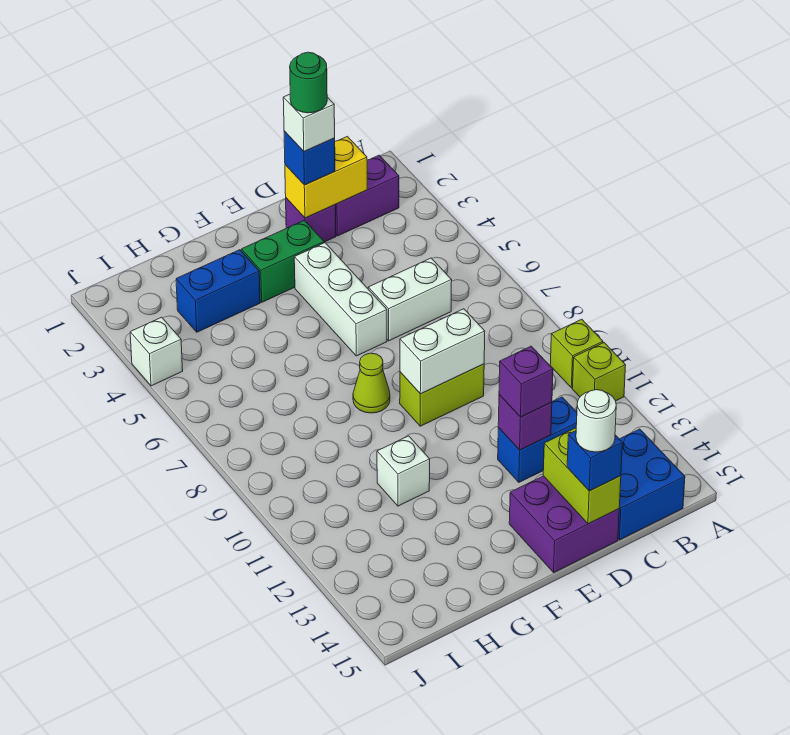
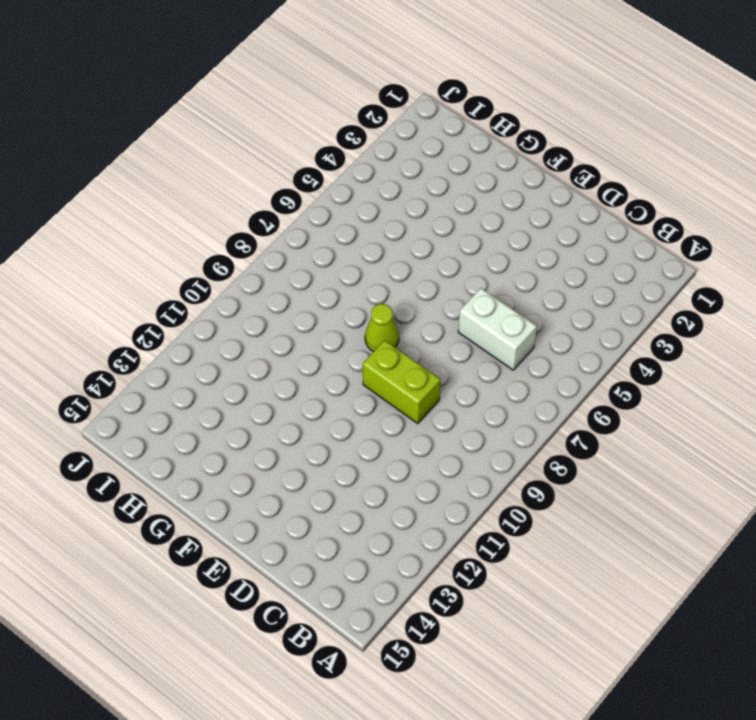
none -> lime brick A10 level 1
none -> lime brick A11 level 1
none -> purple brick B2:C2 level 1

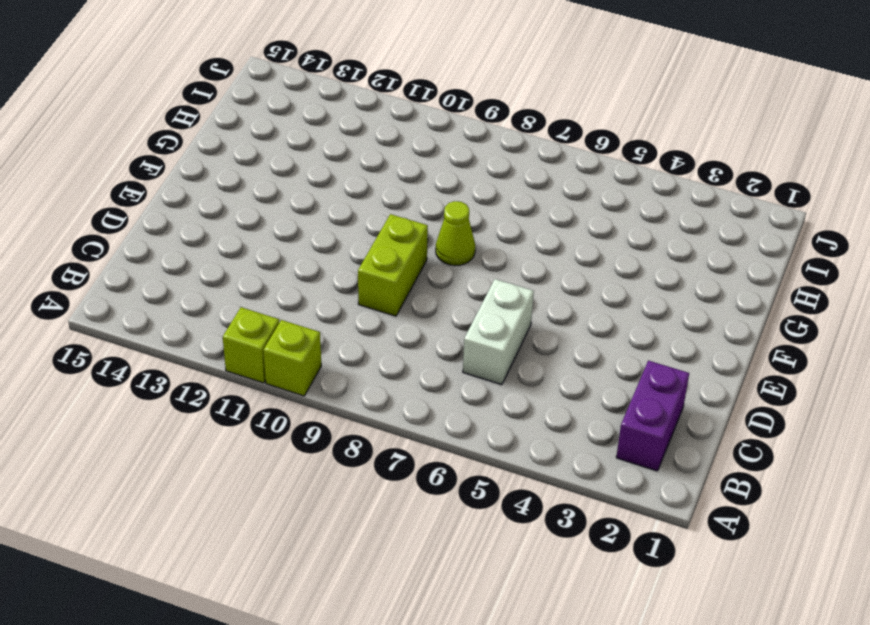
none -> blue brick B14:C15 level 1
none -> blue brick C12:D12 level 1
none -> purple brick D2 level 1

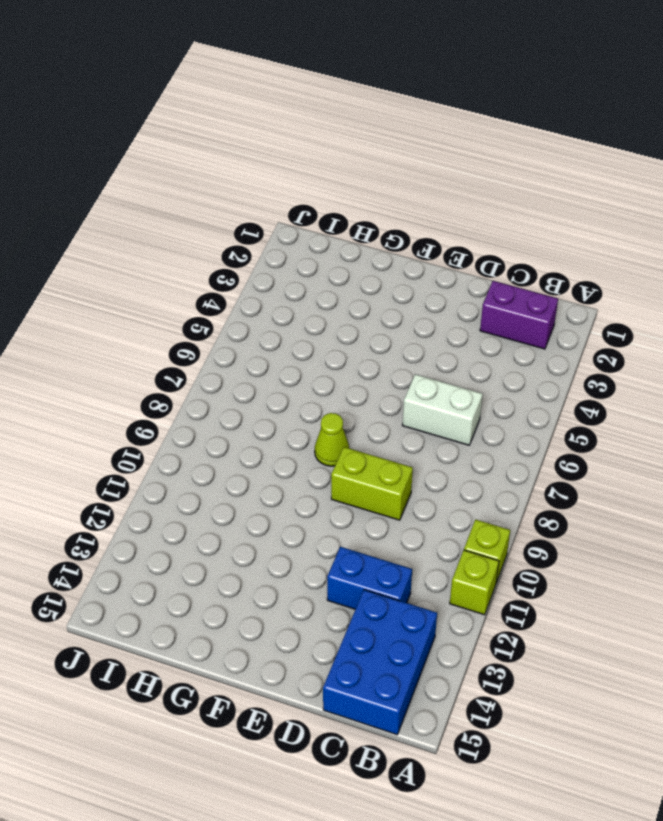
blue brick B13:C15 level 1 -> blue brick B14:C15 level 1
none -> purple brick D2 level 1
none -> purple brick D14:E15 level 1
none -> green brick E3:F3 level 1

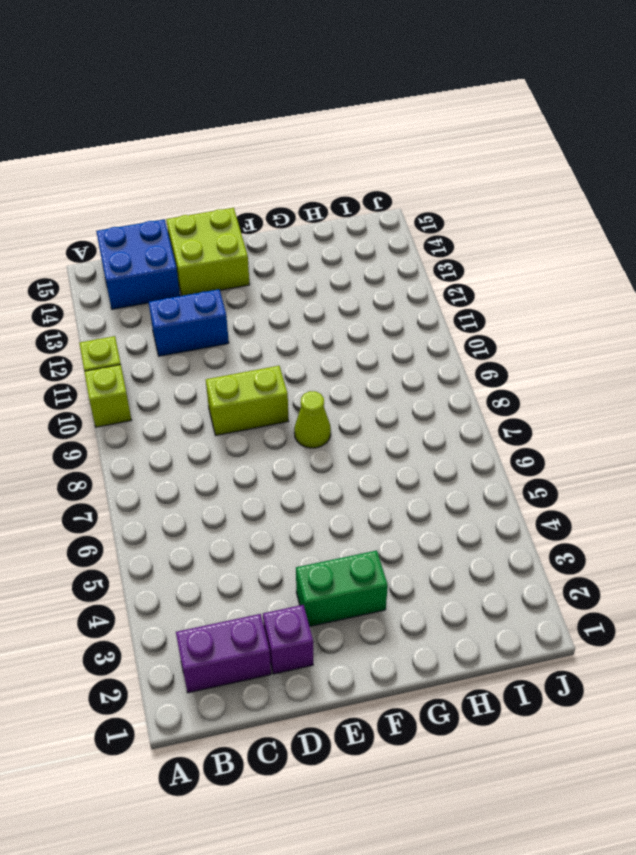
lime brick D14:E15 level 1 -> purple brick D14:E15 level 1
none -> white brick C6:D6 level 1
none -> white brick E4:E6 level 1
none -> blue brick G3:H3 level 1

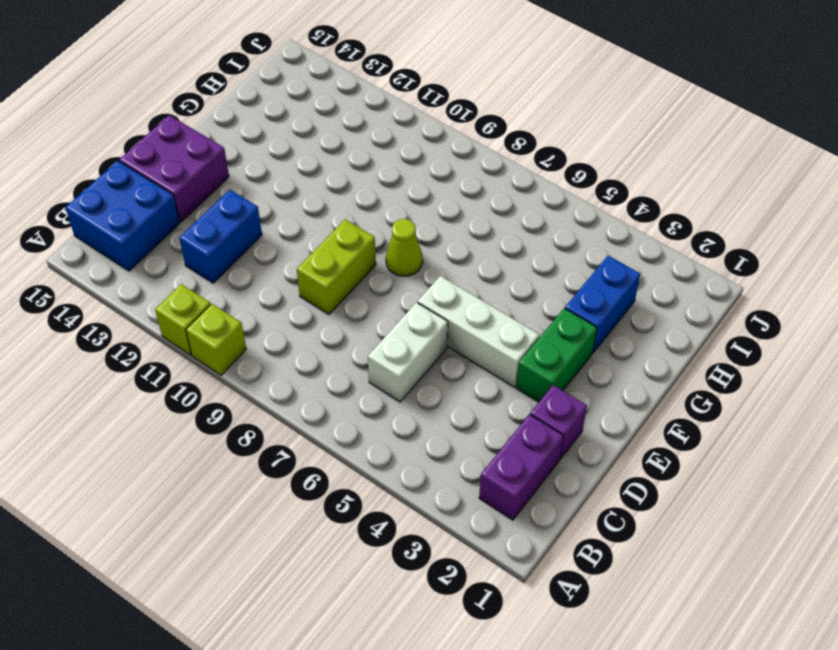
none -> white brick G11 level 1
none -> white brick J4 level 1
none -> yellow brick C2:D2 level 2

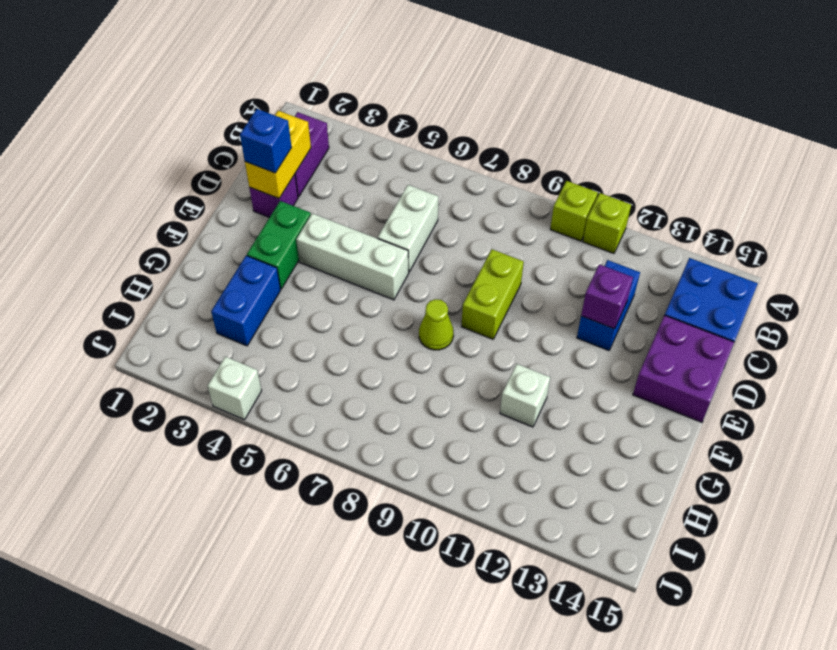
none -> white brick D9:E9 level 2
none -> lime brick D14:D15 level 2
none -> purple brick D12 level 3

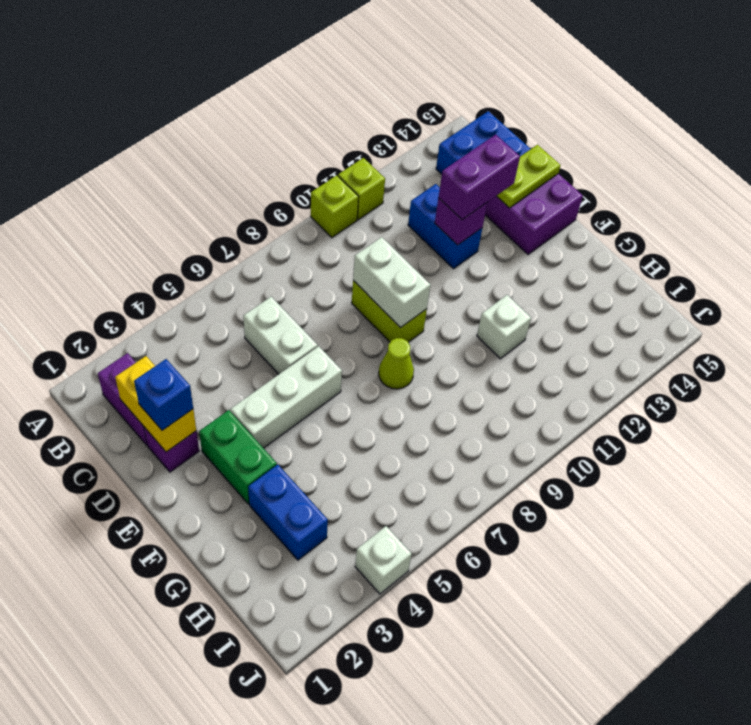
purple brick D12:D13 level 3 -> purple brick D12 level 3
lime plate D14:D15 level 2 -> lime brick D14:D15 level 2
none -> blue brick D15 level 3
none -> white brick D2 level 4
none -> white round brick D15 level 4

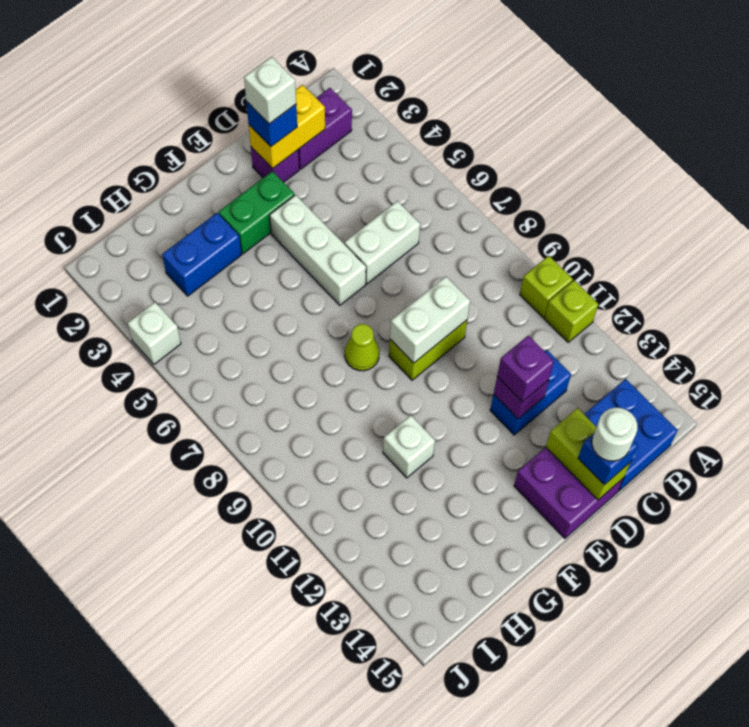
none -> green round brick D2 level 5

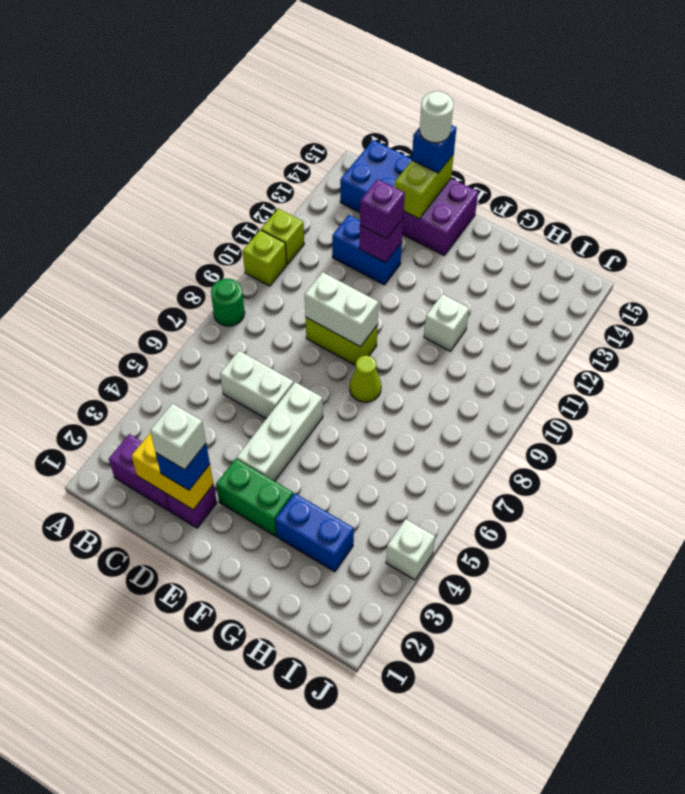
green round brick A8 level 1 -> green round brick D2 level 5

